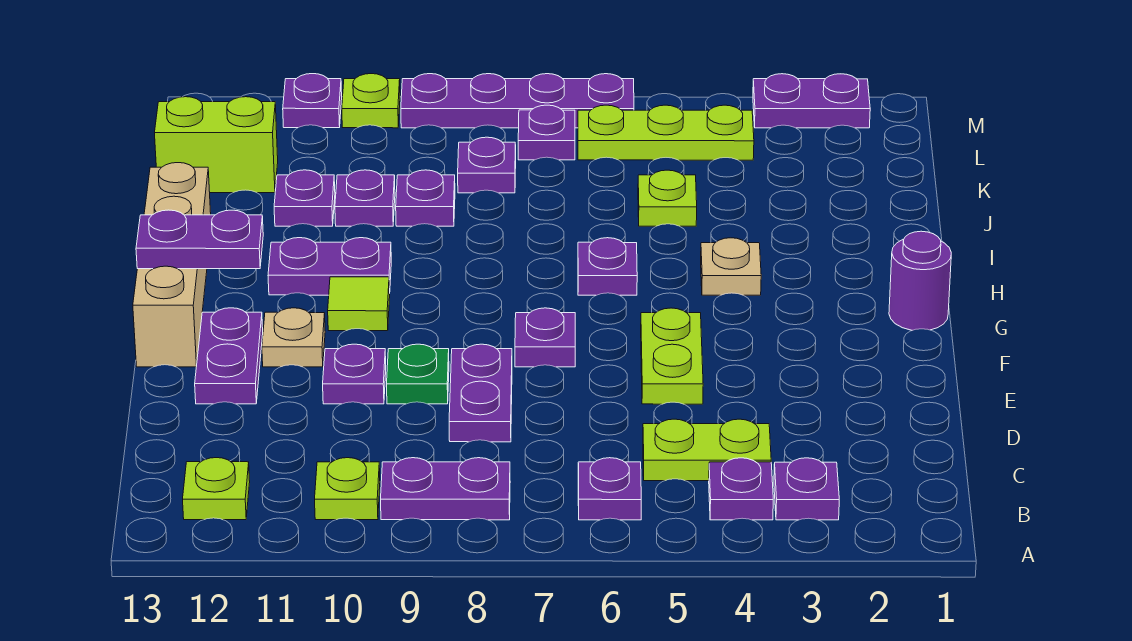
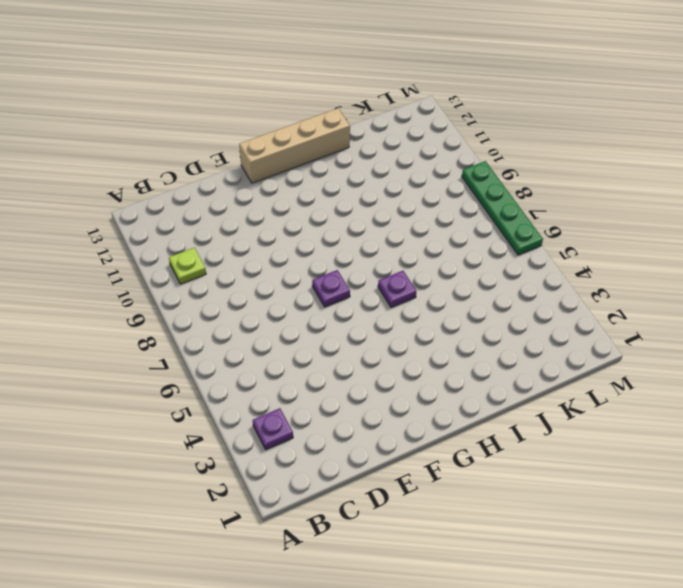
green plate M6:M9 level 1 -> purple plate M6:M9 level 1
none -> purple plate B4 level 1
none -> purple plate B6 level 1
none -> purple plate B8:B9 level 1
none -> lime plate B12 level 1

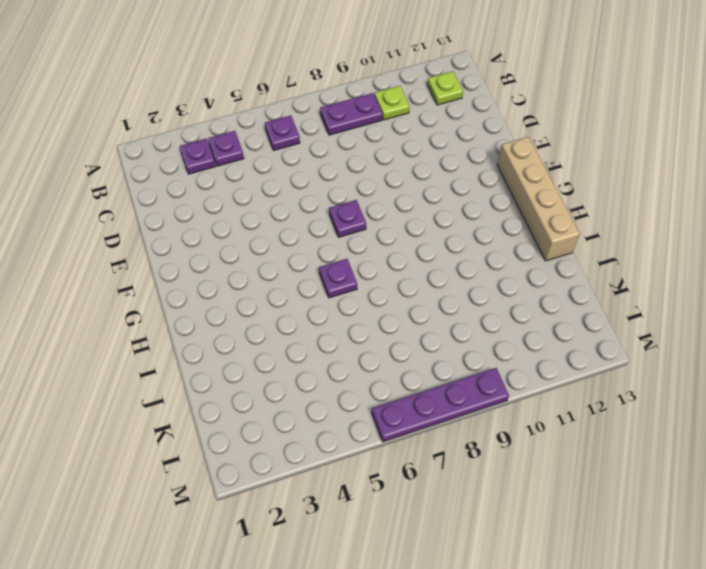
none -> lime plate C4:C5 level 1
none -> purple plate D8:E8 level 1
none -> lime plate E5:F5 level 1
none -> green plate E9 level 1

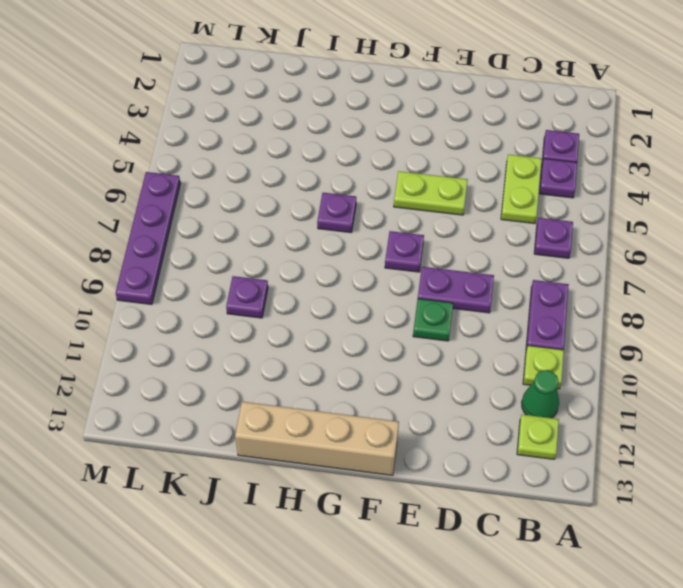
green cone B11 level 1 -> none
none -> purple plate E10 level 1
none -> purple plate E12:F12 level 1
none -> tan plate F11 level 1
none -> purple round brick G1 level 1

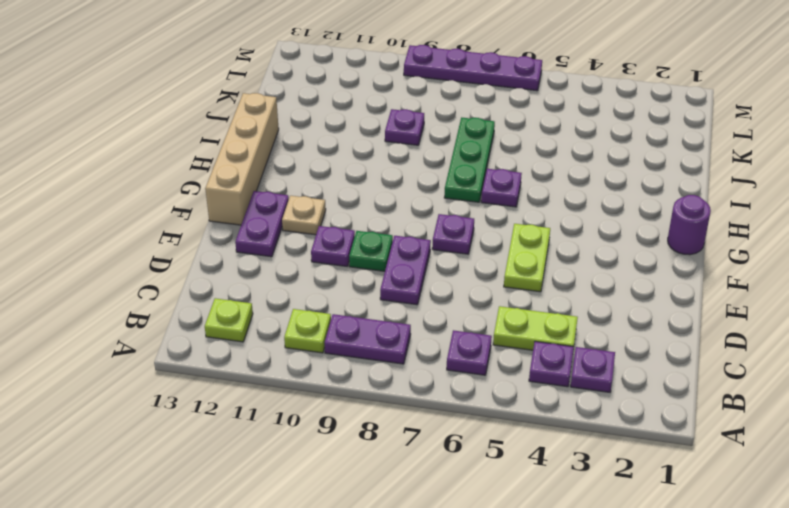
green plate H7:J7 level 1 -> none
none -> lime tile G10 level 1
none -> tan plate H4 level 1
none -> purple plate H10:H11 level 1
none -> lime plate J5 level 1

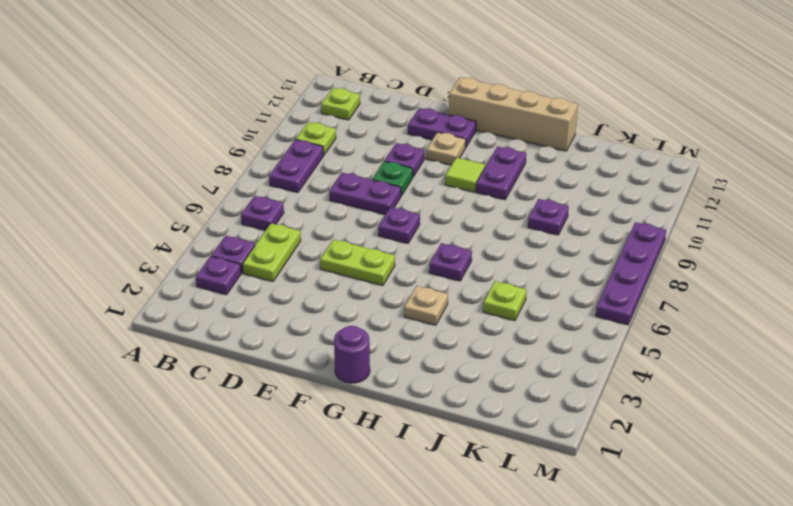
none -> purple plate J10 level 1
none -> purple plate J11 level 1
none -> purple plate K8 level 1
none -> lime brick K12:K13 level 1

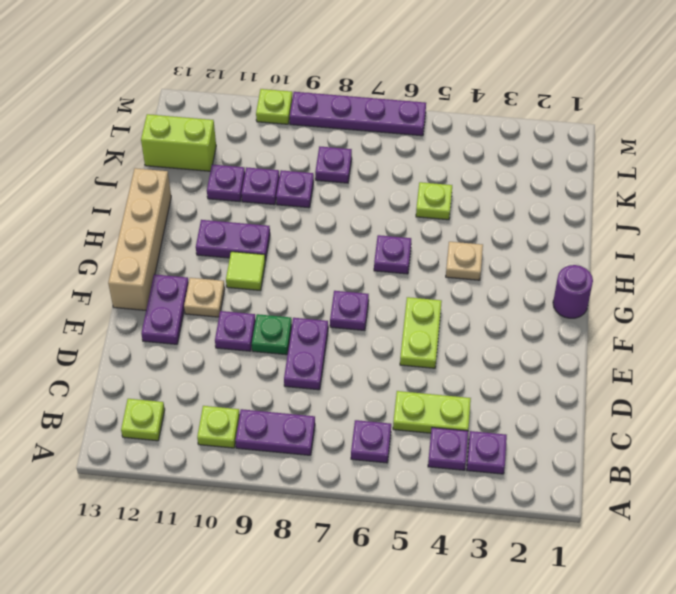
none -> lime plate L4:L6 level 1
none -> purple plate L7 level 1
none -> purple plate M2:M3 level 1
none -> purple plate M11 level 1

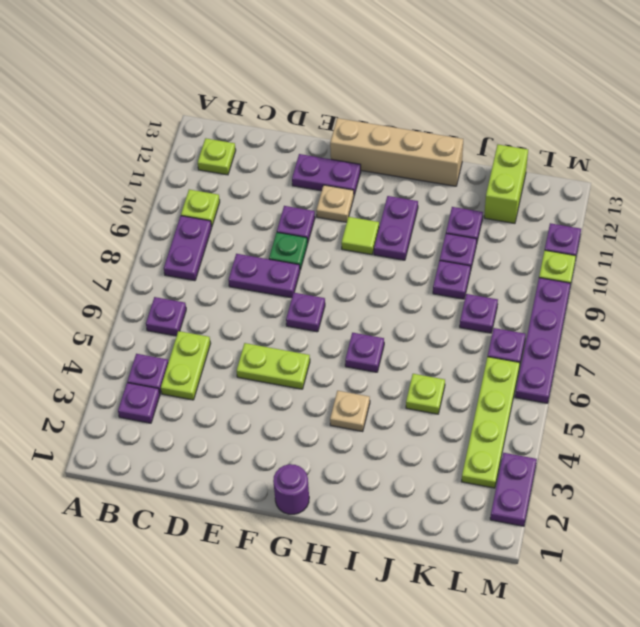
lime plate L3:L6 level 1 -> lime plate L4:L6 level 1
none -> purple plate G12:G13 level 2

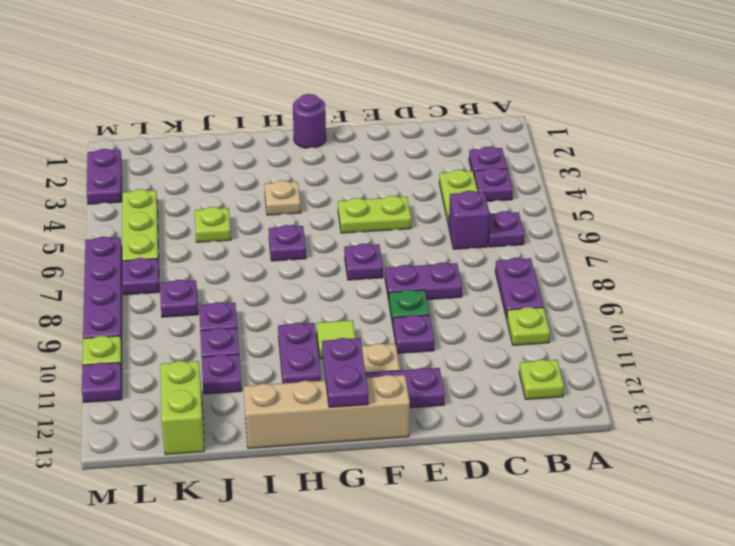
purple brick C6 level 1 -> none

